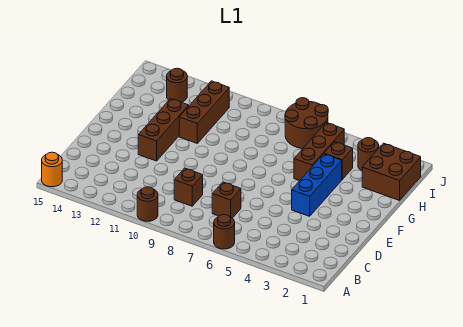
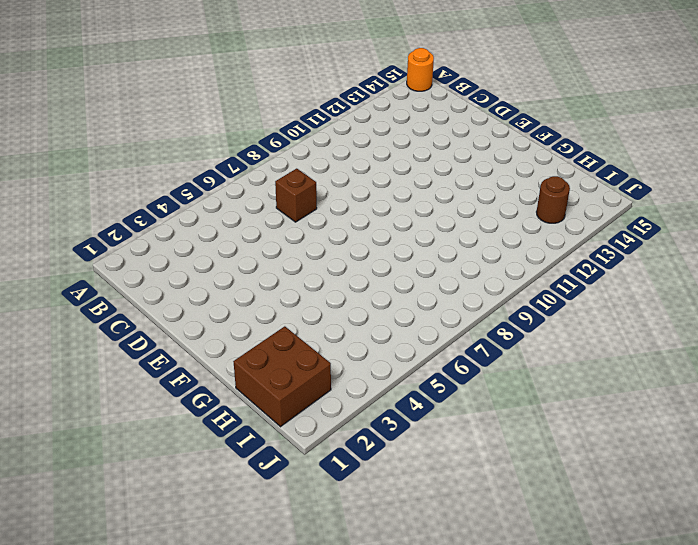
none -> brown round brick A6 level 1
none -> brown round brick A10 level 1
none -> brown brick C9 level 1

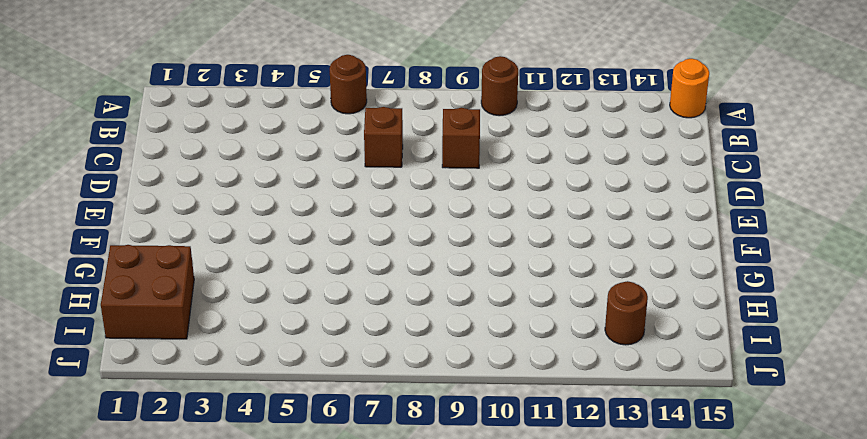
none -> blue brick E4:G4 level 1
none -> brown brick E12:G12 level 1
none -> brown brick G5:I5 level 1

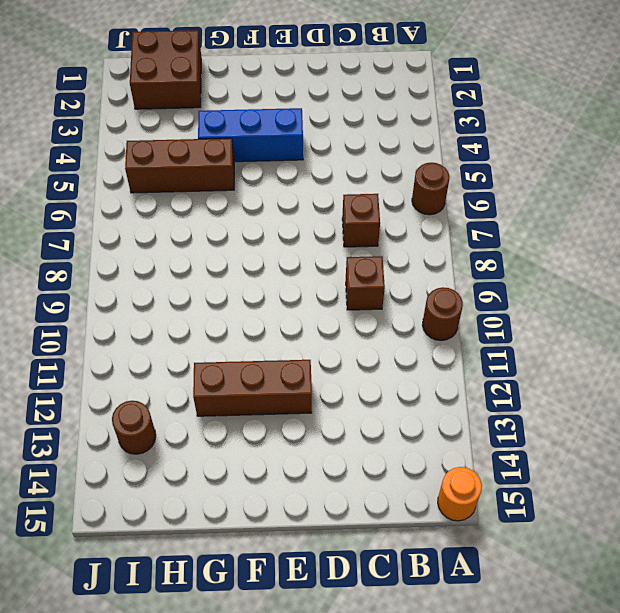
none -> brown brick G11:I11 level 1
none -> brown brick H4 level 1
none -> brown round brick I3 level 1

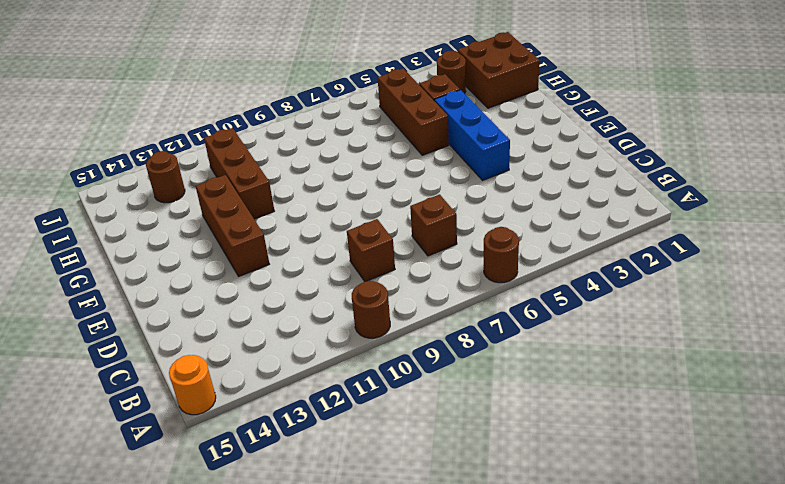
none -> brown round brick I6:J7 level 1

